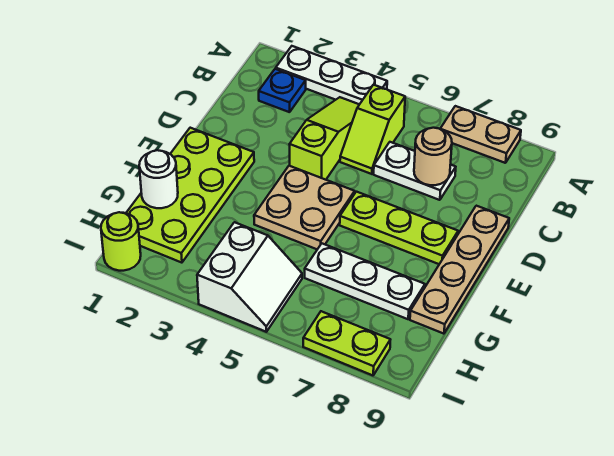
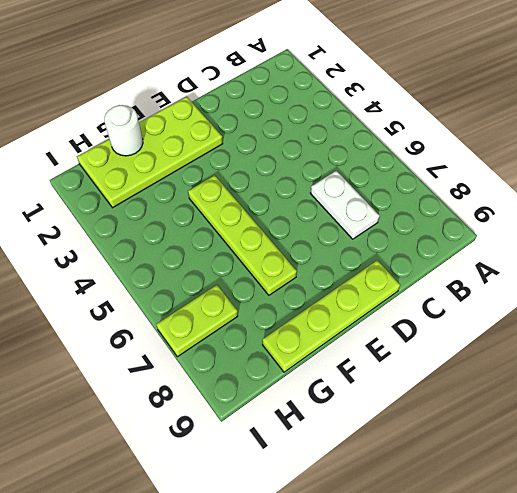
lime plate D9:G9 level 1 -> tan plate D9:G9 level 1
lime plate F4:F7 level 1 -> tan plate E4:F5 level 1
lime plate H7:I7 level 1 -> lime plate I7:I8 level 1
none -> white plate A2:A4 level 1
none -> tan plate A7:A8 level 1
none -> blue plate B2 level 1

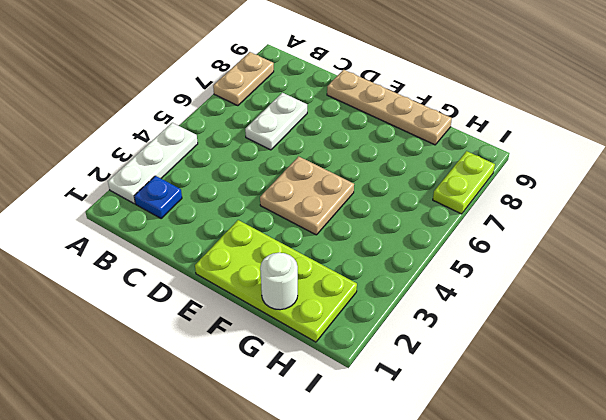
none -> lime slope B4:D4 level 1 top D
none -> lime slope B5:C5 level 1 top B
none -> lime plate E6:E8 level 1

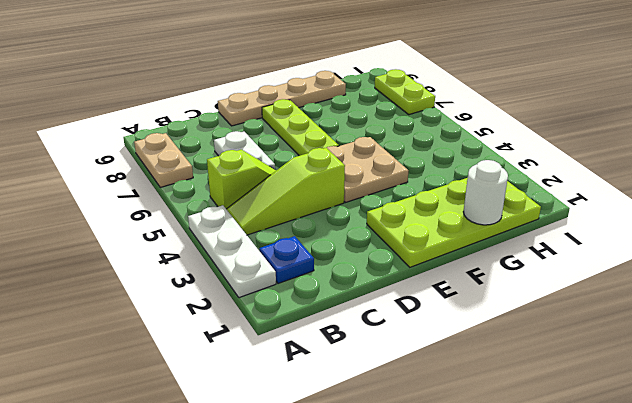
none -> white plate G6:G8 level 1
none -> white slope H4:I5 level 1 top 4
none -> lime round brick I1 level 1

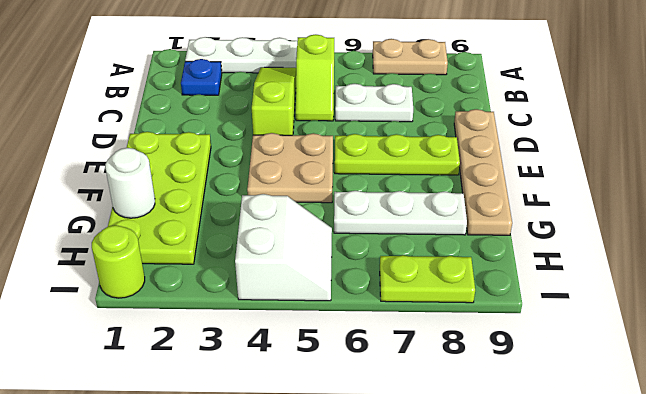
none -> tan round brick C7 level 2

